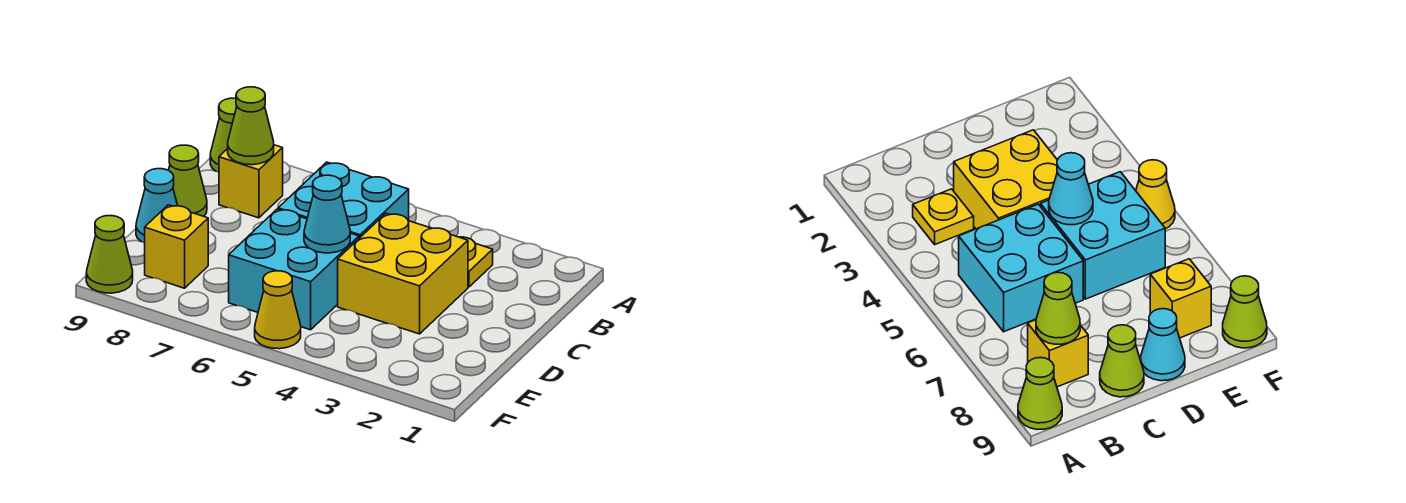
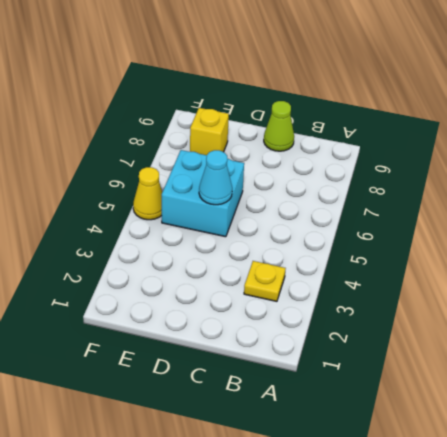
none -> lime cone A9 level 1
none -> cyan brick B5:C6 level 1
none -> yellow brick B8 level 1

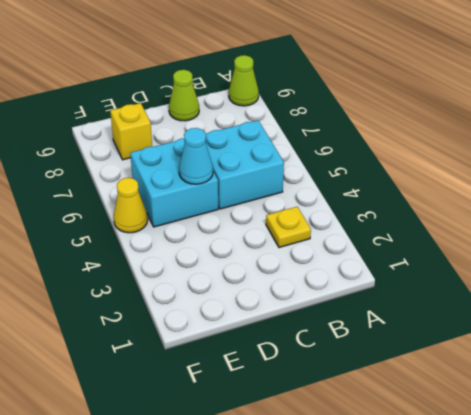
none -> yellow brick B8 level 1
none -> yellow brick C3:D4 level 1
none -> cyan cone D9 level 1

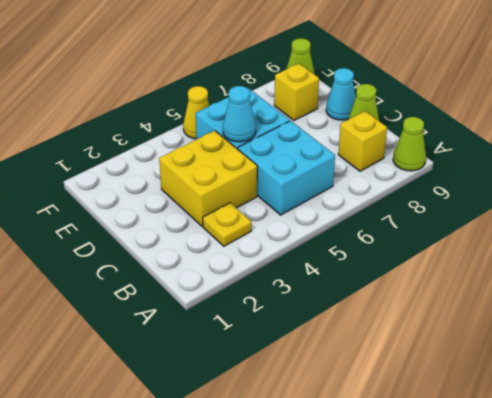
none -> lime cone B8 level 2

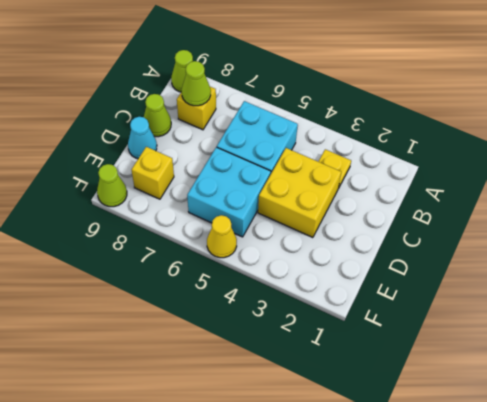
none -> cyan cone D5 level 2

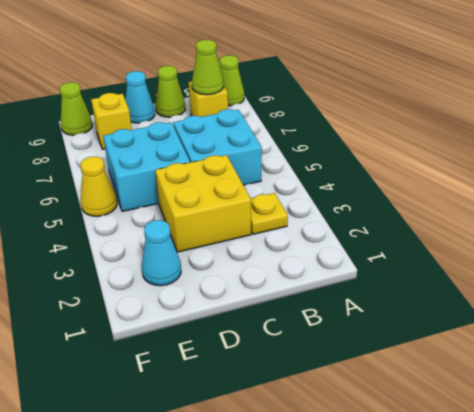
cyan cone E2 level 1 -> cyan cone D5 level 2

